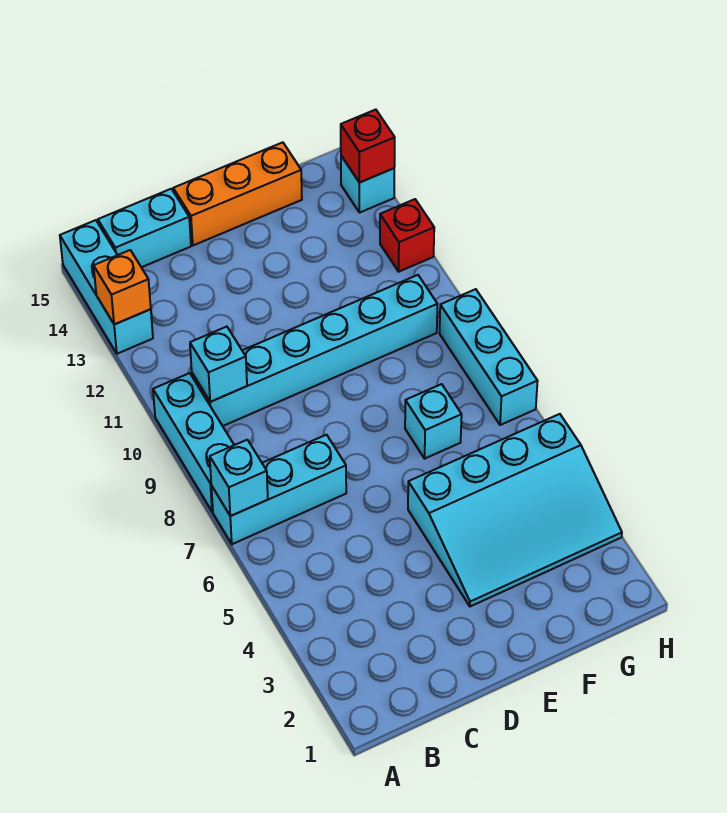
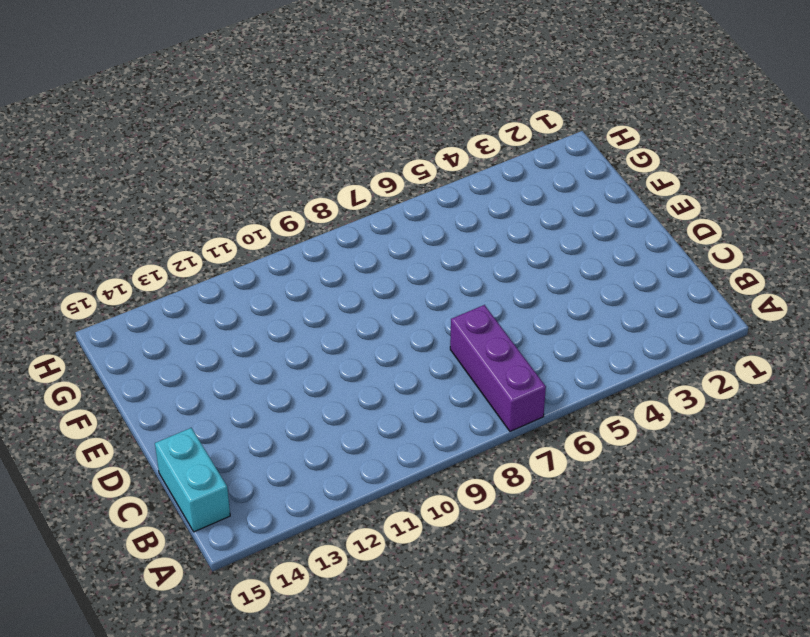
purple brick A7:C7 level 1 -> cyan brick A7:C7 level 1
none -> cyan brick A8:A10 level 1
none -> cyan brick A13:A15 level 1
none -> cyan brick B10:G10 level 1

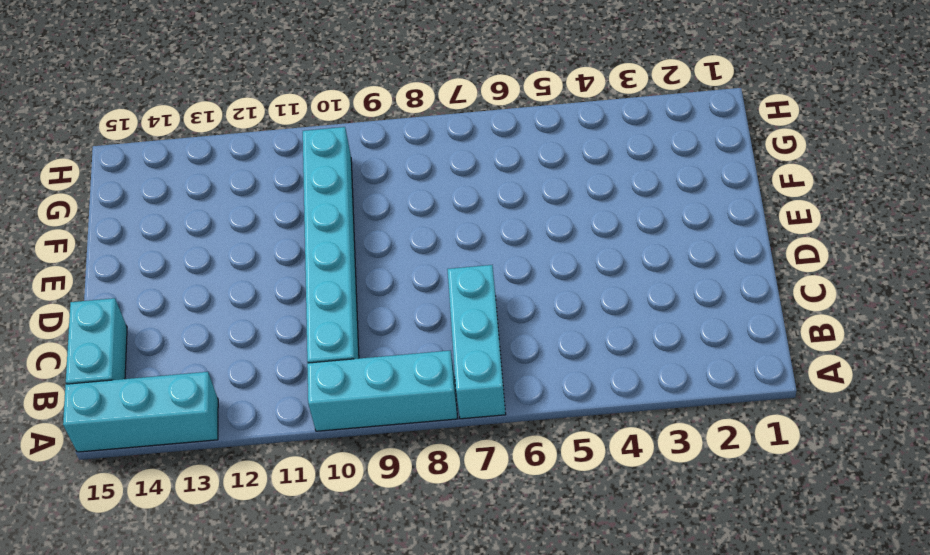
none -> orange brick D15:F15 level 1
none -> cyan slope E3:H5 level 1 top 5
none -> cyan brick F7 level 1

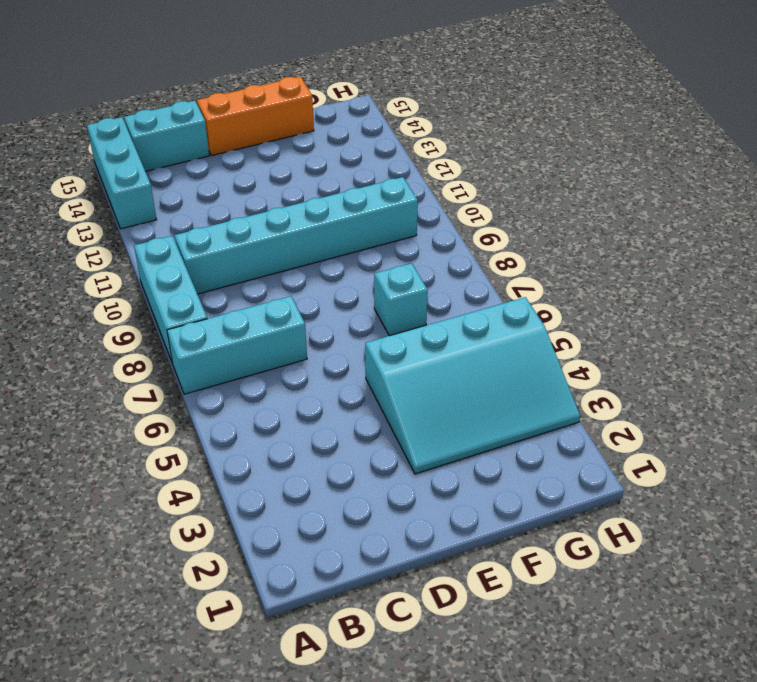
none -> cyan brick H7:H9 level 1
none -> red brick H12 level 1
none -> cyan brick H14 level 1

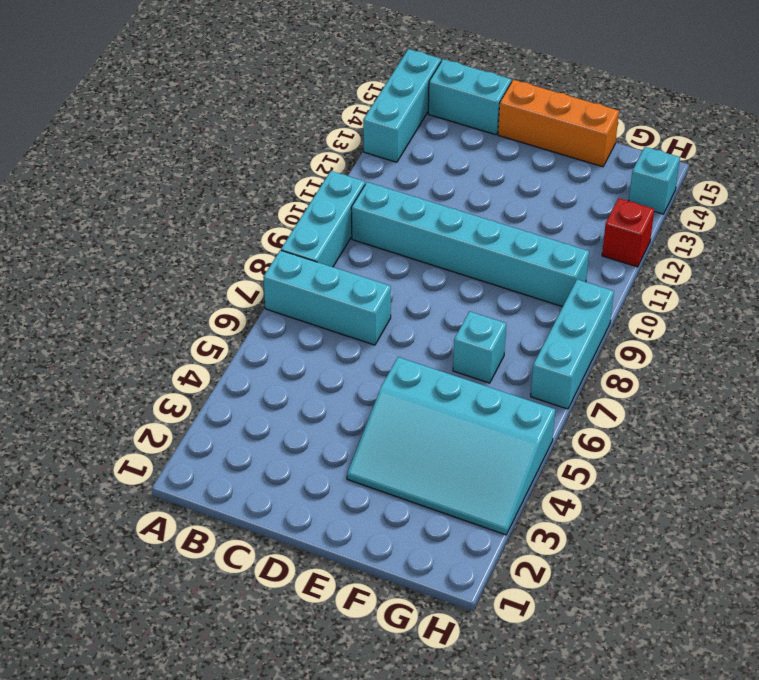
none -> cyan brick A7 level 2
none -> orange brick A13 level 2
none -> cyan brick B10 level 2

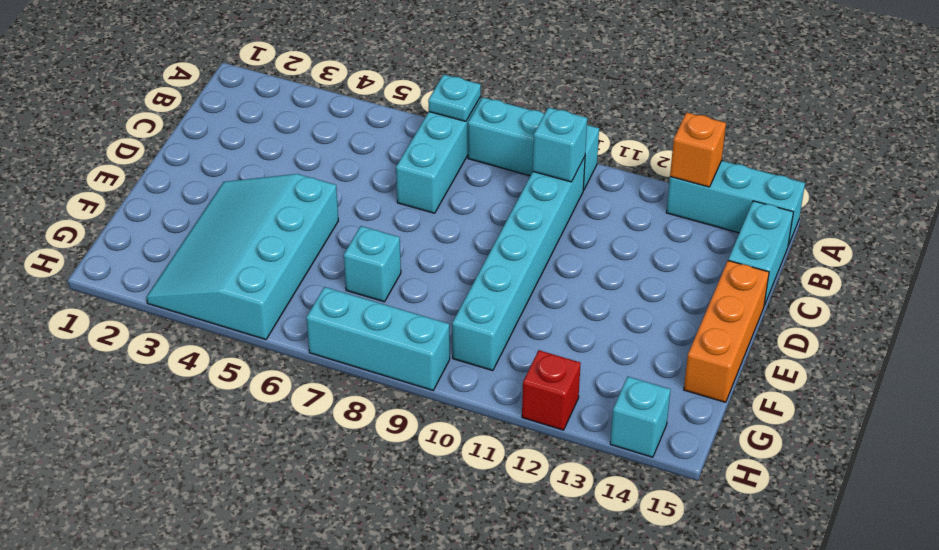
cyan plate A7 level 2 -> cyan brick A7 level 2
none -> red brick H14 level 2

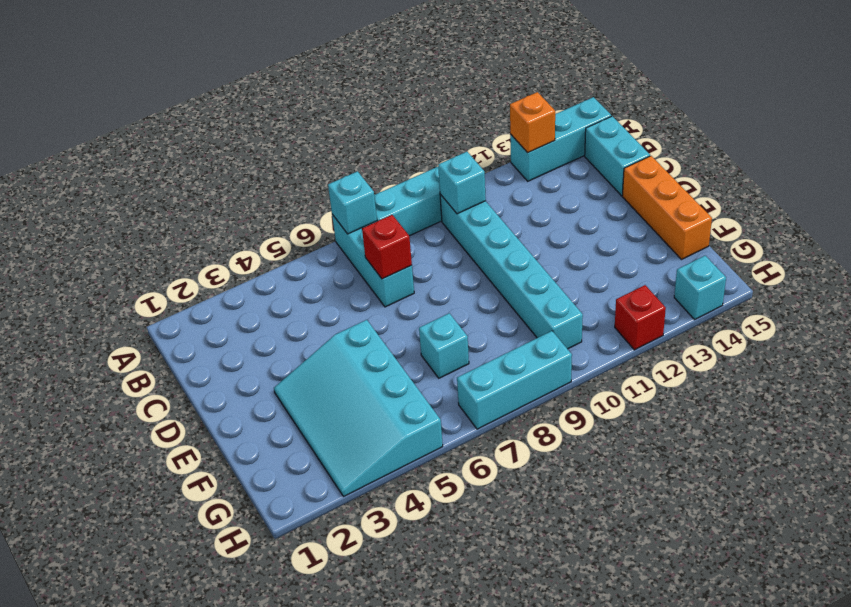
red brick C7 level 2 -> red brick H14 level 2

